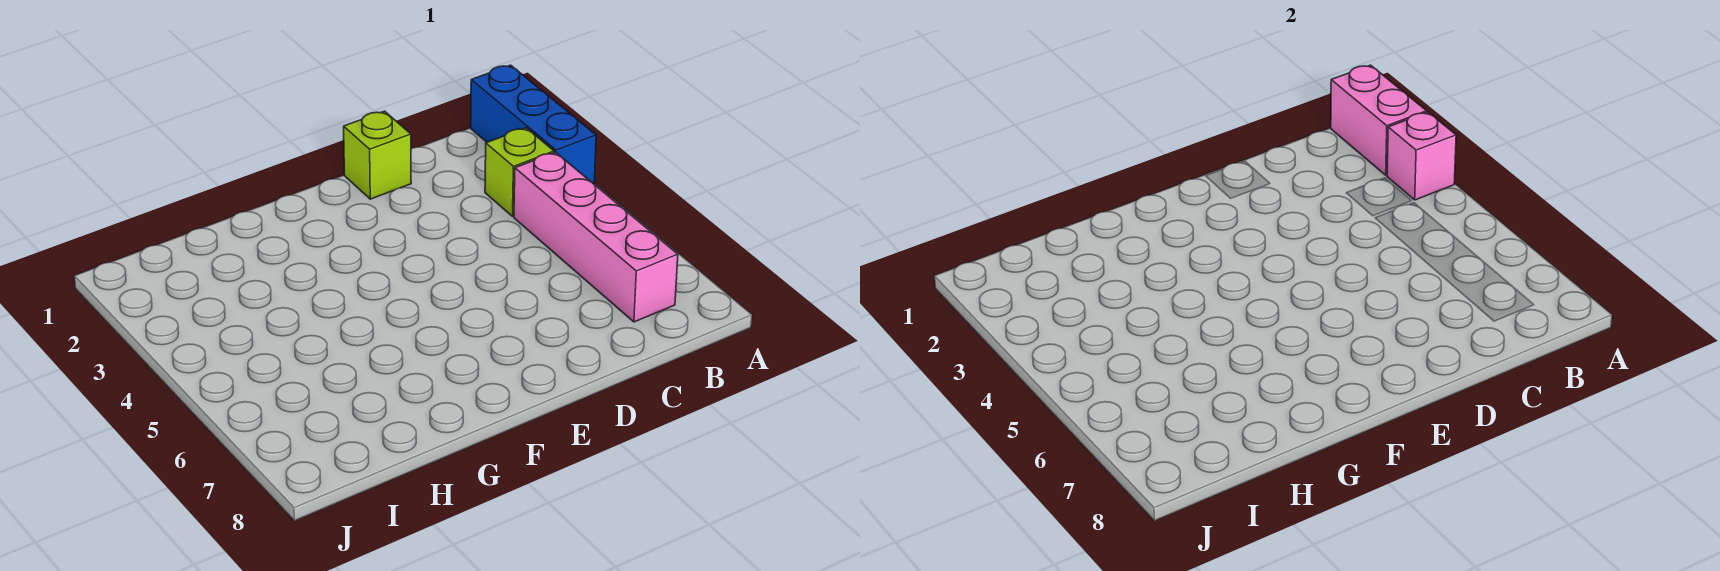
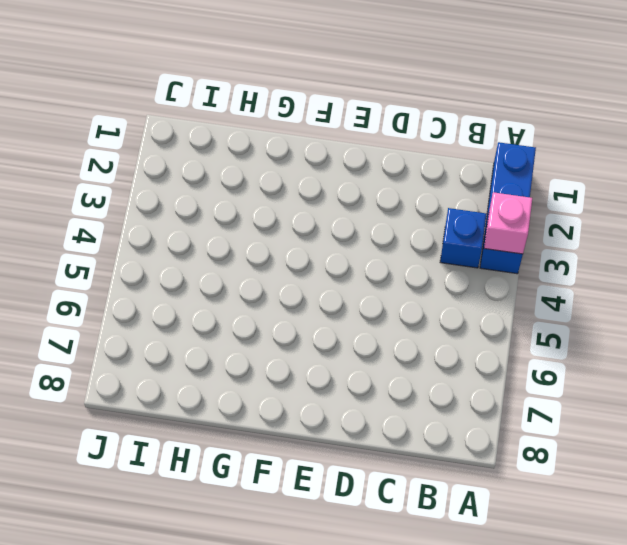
blue brick B3 level 1 -> lime brick B3 level 1
none -> pink brick B4:B7 level 1
none -> lime brick D1 level 1

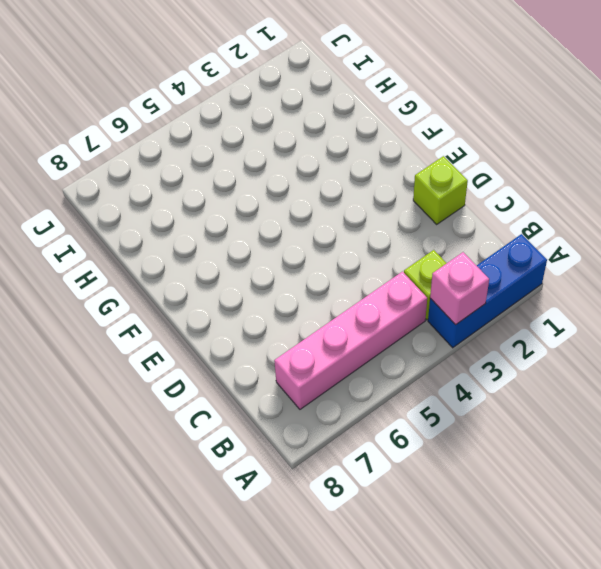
none -> pink brick A1:A2 level 2

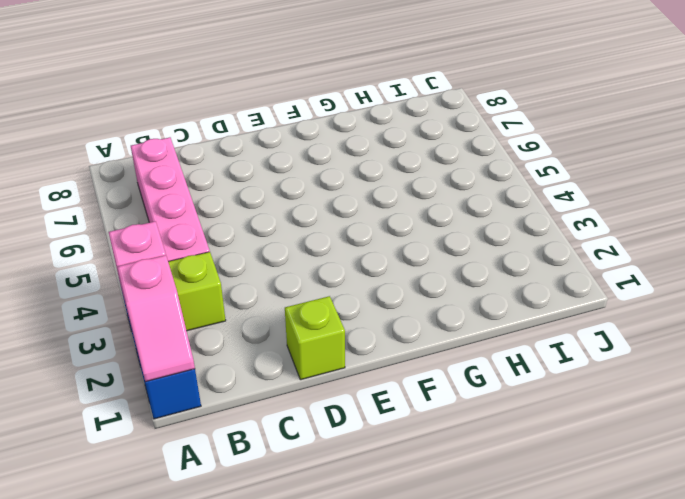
pink slope A1:A2 level 2 top 2 -> pink brick A1:A2 level 2

